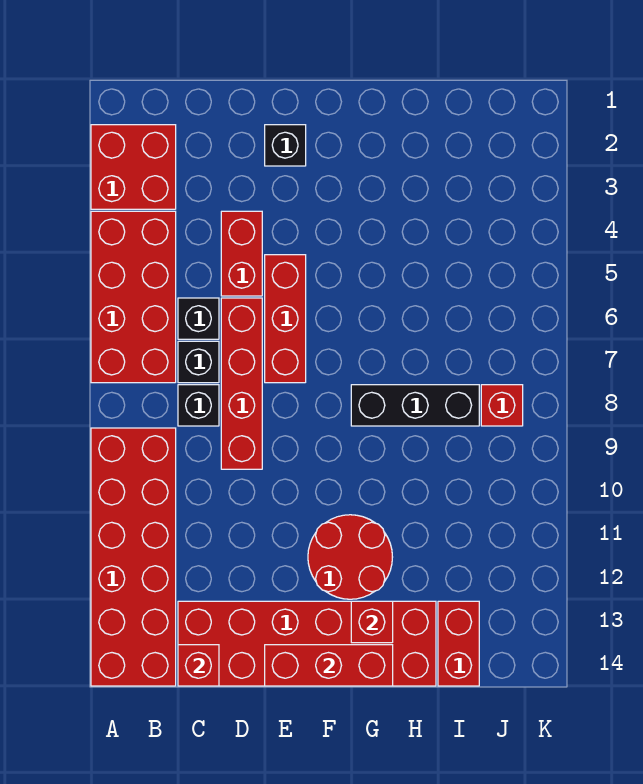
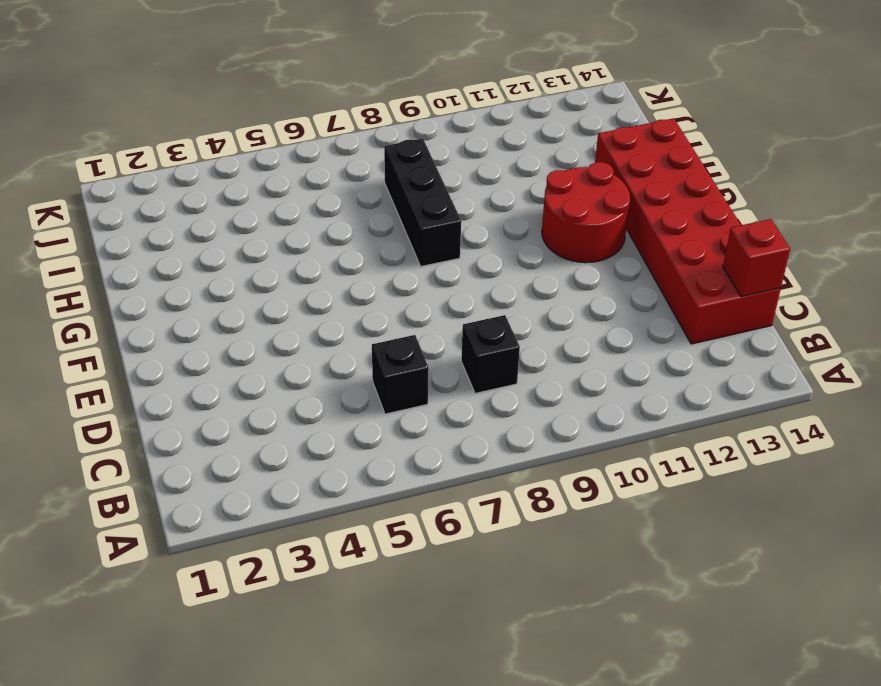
none -> red brick A2:B3 level 1
none -> red brick A4:B7 level 1
none -> red brick A9:B14 level 1

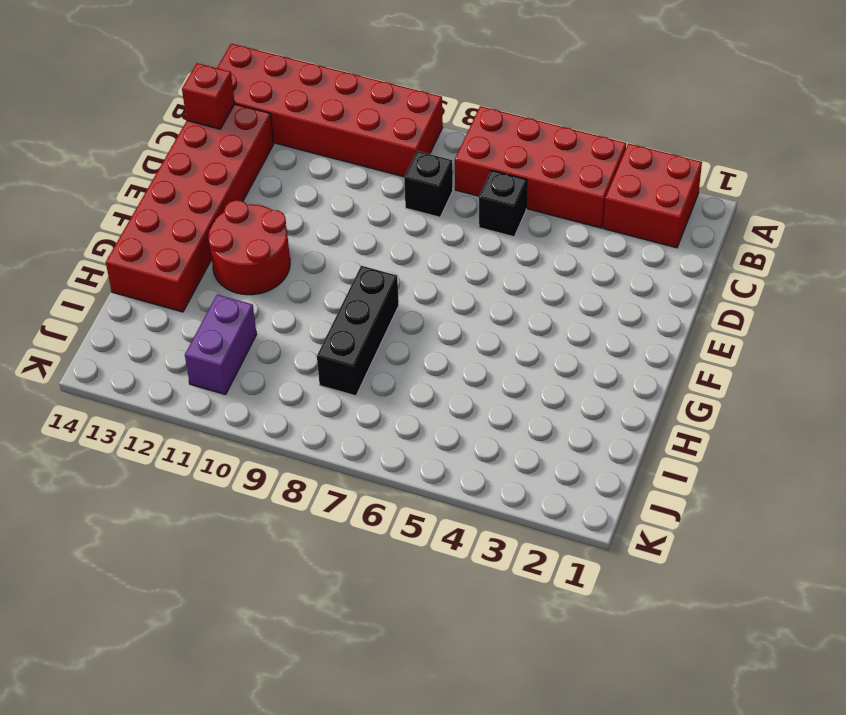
purple brick I11:J11 level 1 -> none
none -> black brick C7 level 1
none -> red brick D4:D5 level 1
none -> red brick D6:D9 level 1

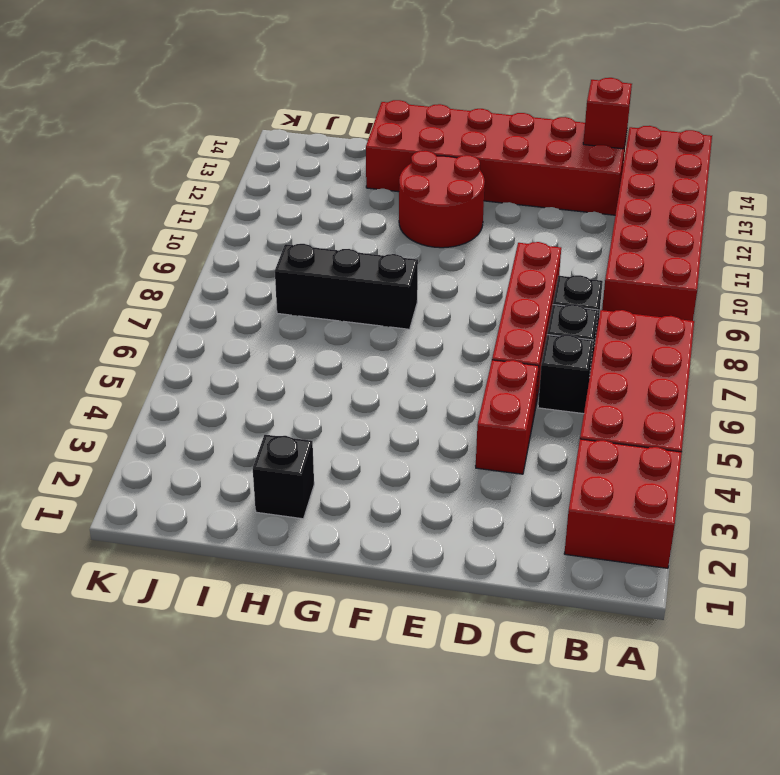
black brick H2 level 1 -> black brick E2 level 1
none -> red brick E5:E7 level 1
none -> red brick I13:I14 level 1
none -> red brick J8 level 1

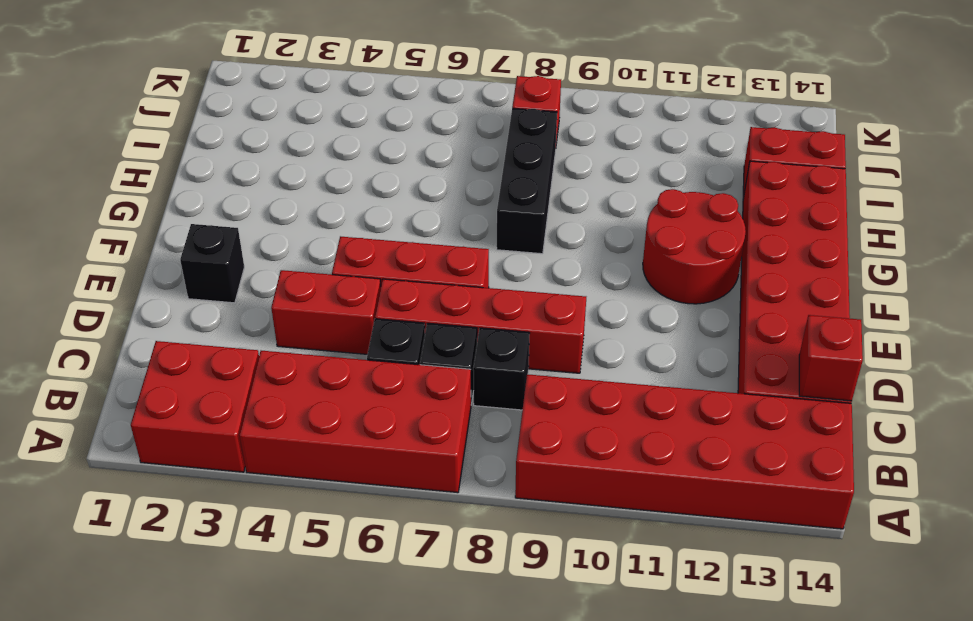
none -> red brick E14:G14 level 2
none -> red brick G13 level 2

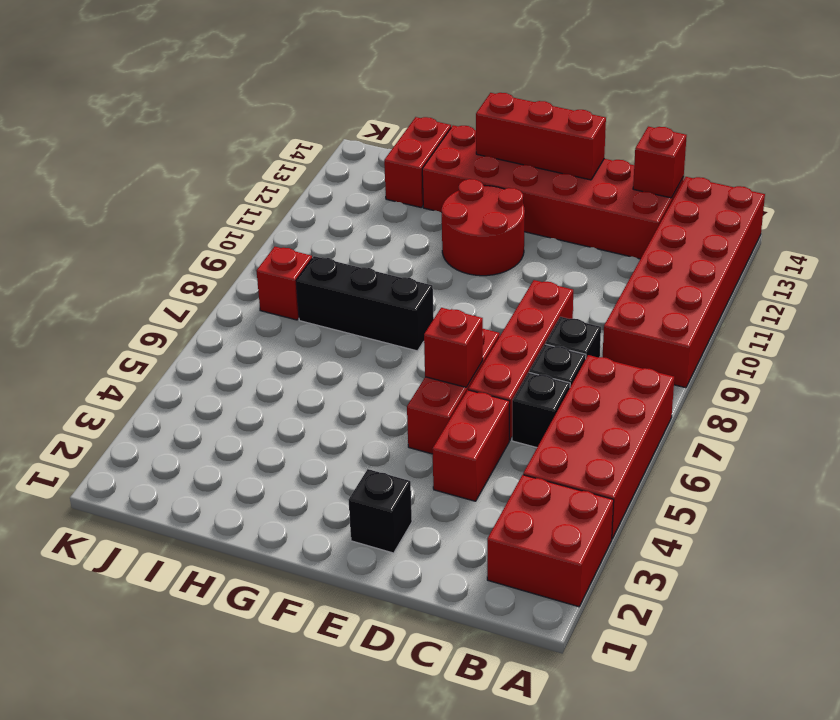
red brick E6 level 2 -> red brick G13 level 2

